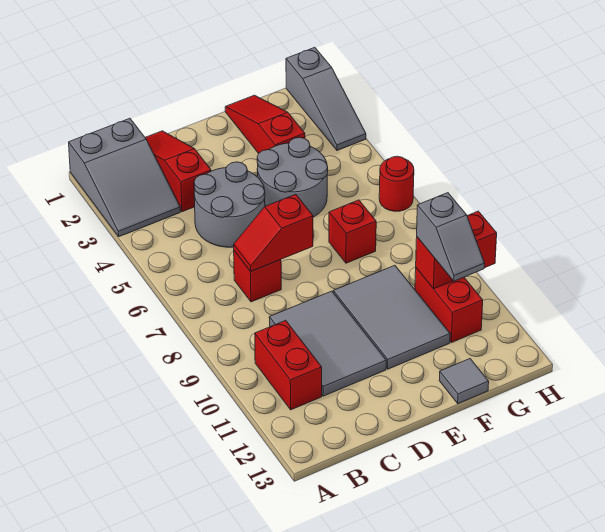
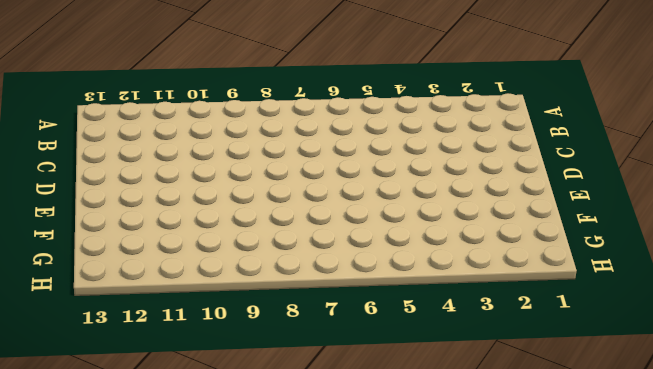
none -> grey slope A1:B3 level 1 top 1
none -> red brick B10:B11 level 1
none -> red slope C1:C3 level 1 top 3

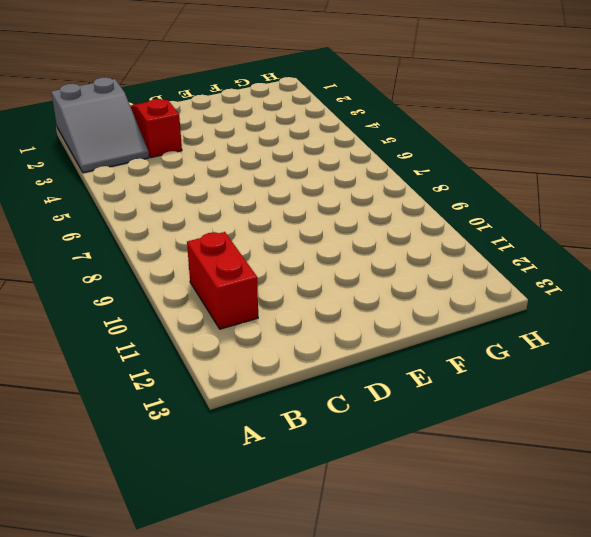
none -> grey round brick C4:D5 level 1
none -> red brick C7 level 1
none -> grey tile C9:D11 level 1

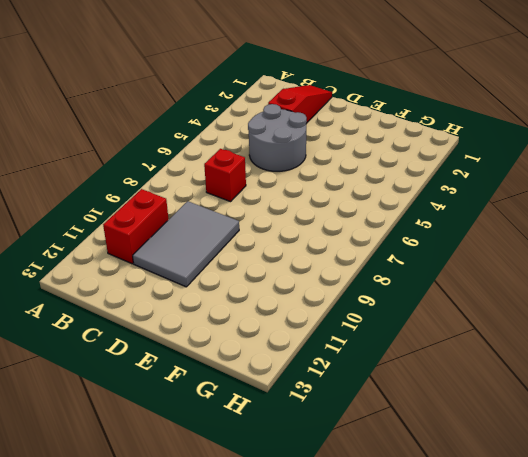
none -> grey slope A1:B3 level 1 top 1
none -> grey round brick E4:F5 level 1
none -> grey tile E9:F11 level 1

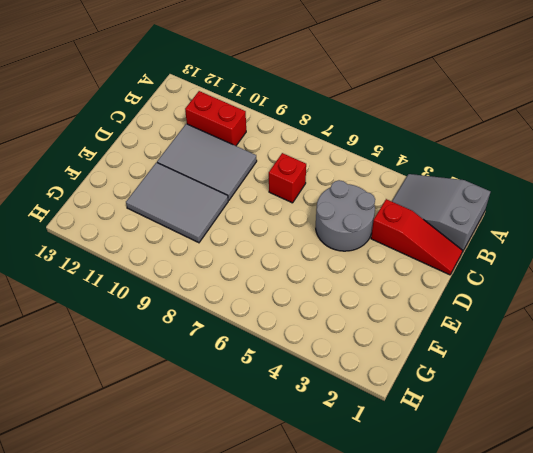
none -> grey round brick E4:F5 level 1
none -> red slope F1:F3 level 1 top 3
none -> red brick F7 level 1

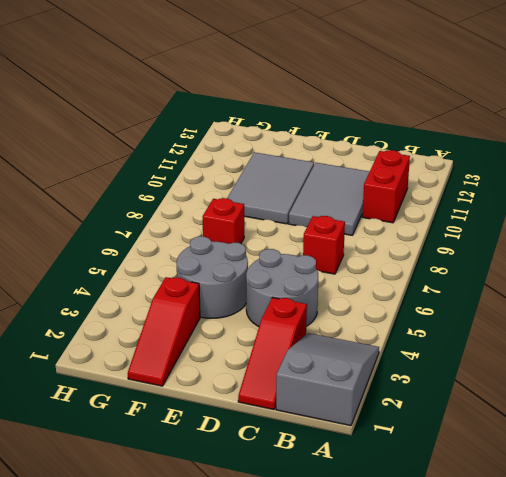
none -> grey tile F13 level 1
none -> red brick G10:G11 level 1
none -> grey slope H1:H3 level 1 top 1

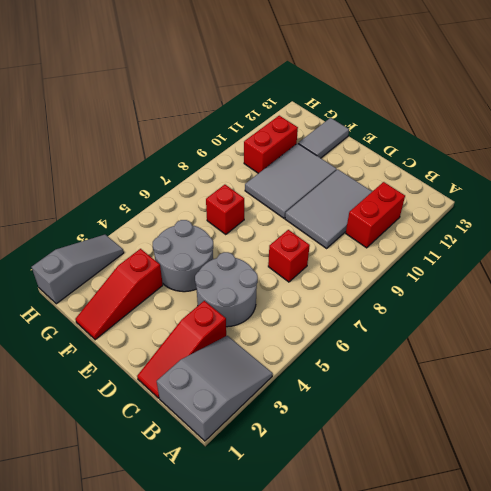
grey tile F12:F13 level 1 -> grey tile F13 level 1
none -> red round brick H6 level 1
none -> red slope C7:D7 level 2 top D
none -> red brick G10:H10 level 2

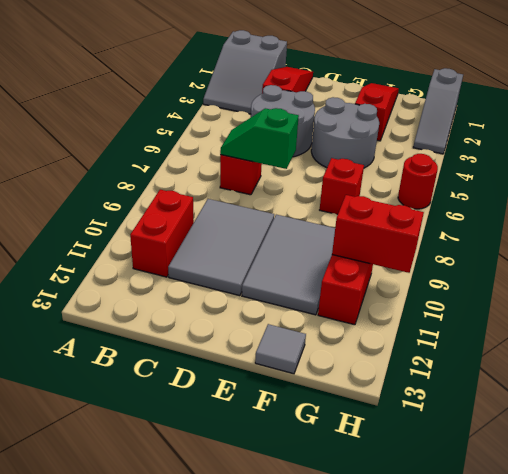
green slope C7:D7 level 2 top D -> red slope C7:D7 level 2 top D
none -> grey slope G10:G11 level 3 top 10

